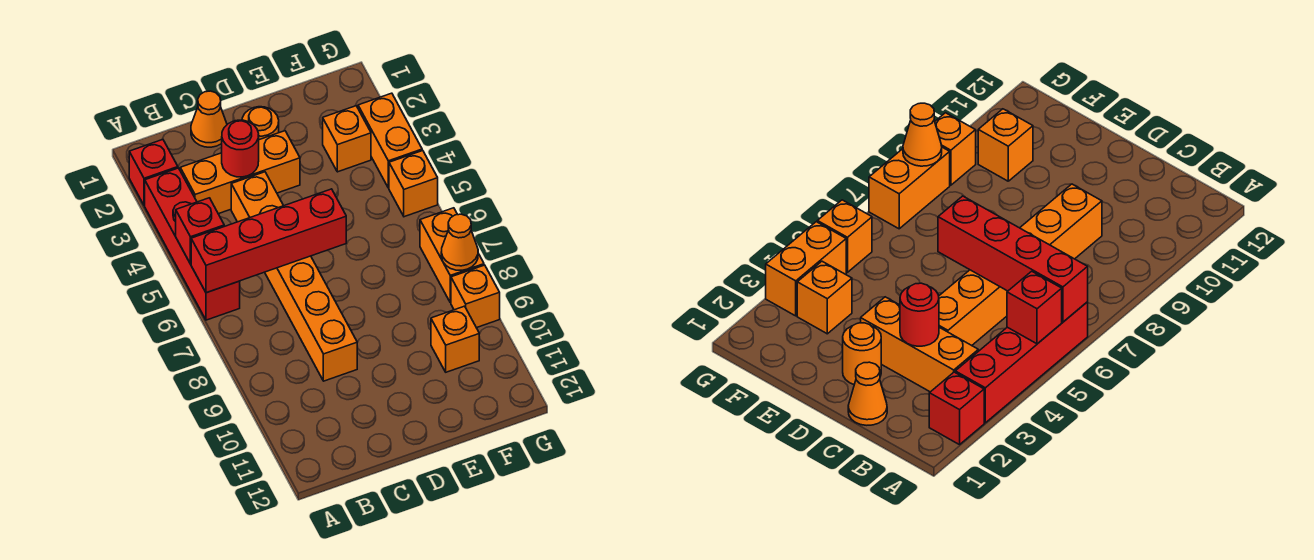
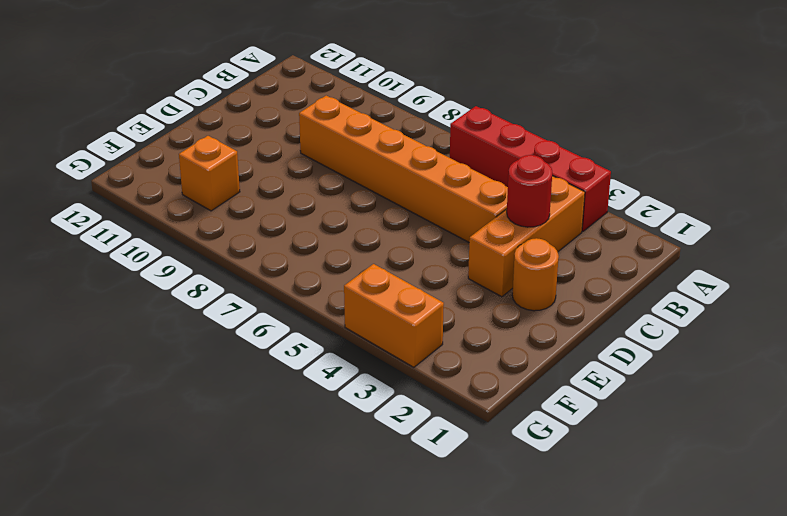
none -> red brick A2 level 1
none -> orange cone C1 level 1
none -> orange brick F3 level 1

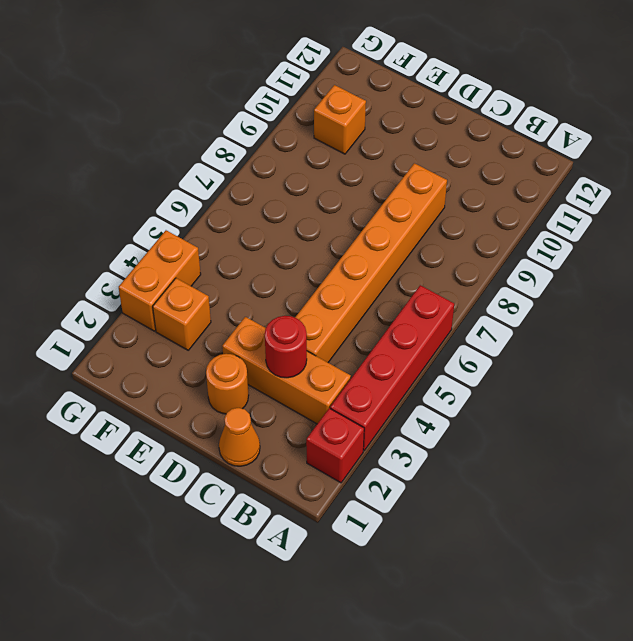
none -> orange brick G5 level 1
none -> orange brick G7:G8 level 1
none -> orange brick G9 level 1

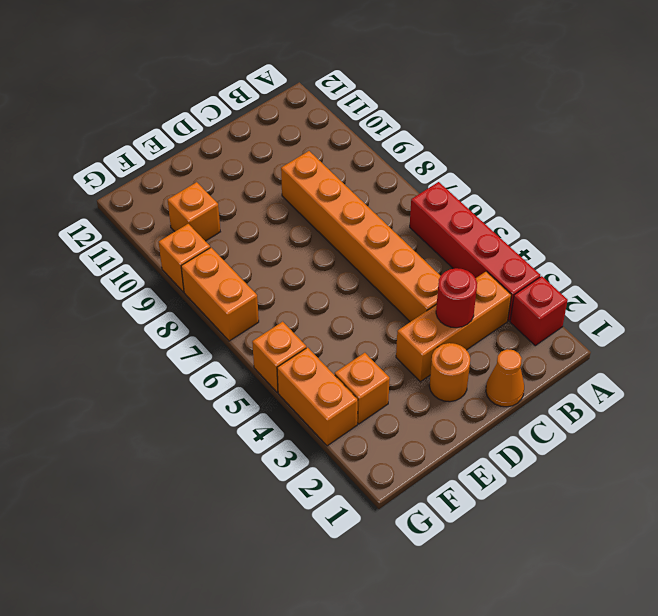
none -> red brick A5 level 2
none -> red brick A6:D6 level 2
none -> orange cone G8 level 2

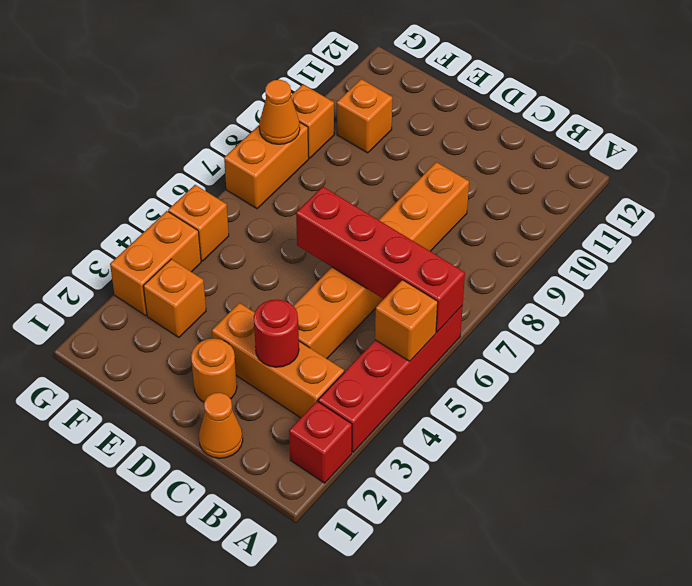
orange brick A5 level 2 -> red brick A5 level 2

